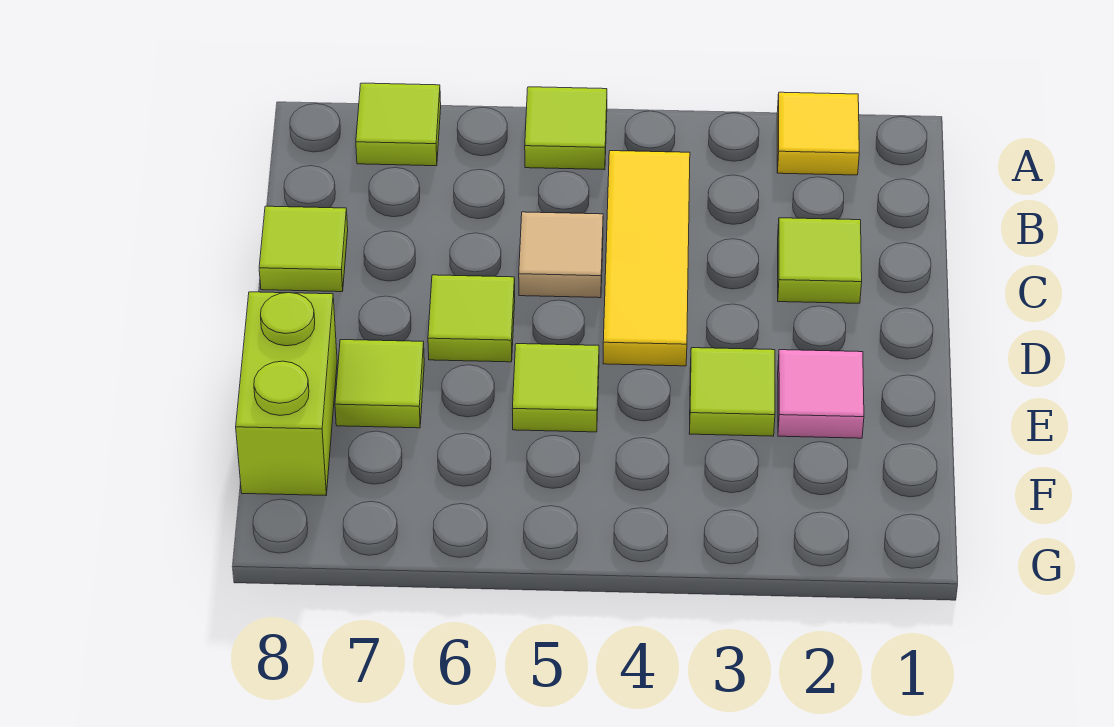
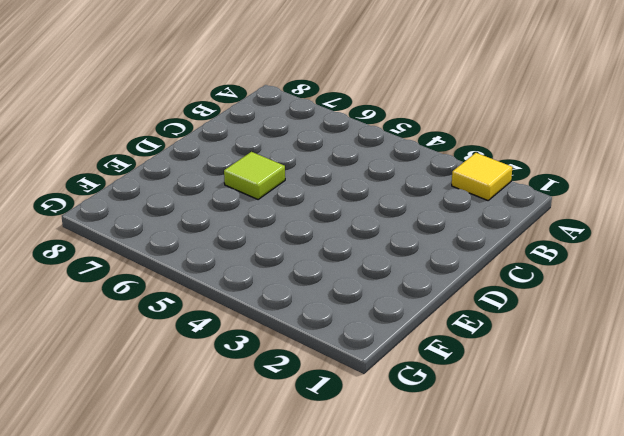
none -> lime tile A5 level 1
none -> lime tile A7 level 1
none -> yellow tile B4:D4 level 1

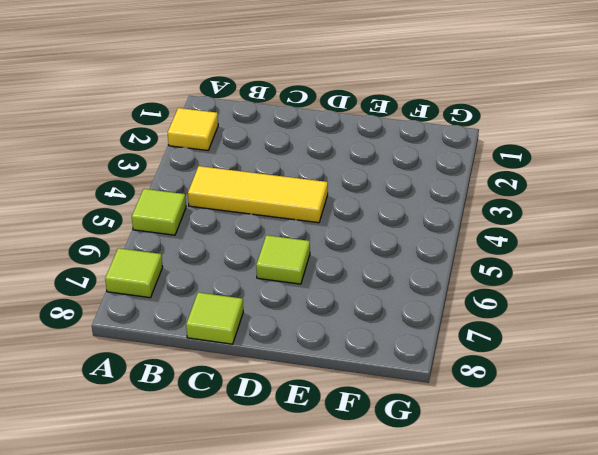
none -> lime tile C2 level 1
none -> tan tile C5 level 1
none -> pink tile E2 level 1

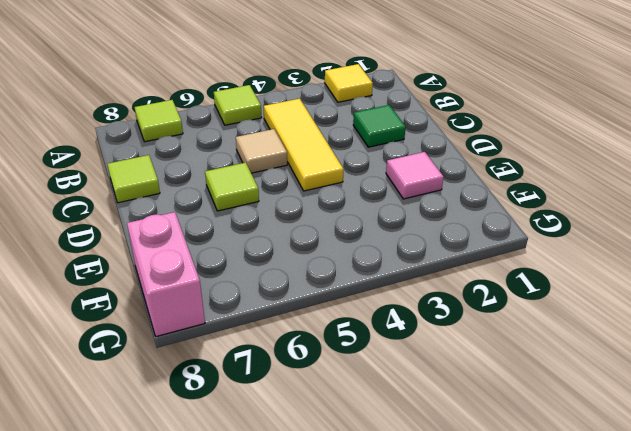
green tile C2 level 1 -> lime tile C2 level 1
pink brick F8:G8 level 1 -> lime brick E8:F8 level 1
none -> lime tile E3 level 1
none -> lime tile E5 level 1
none -> lime tile E7 level 1

